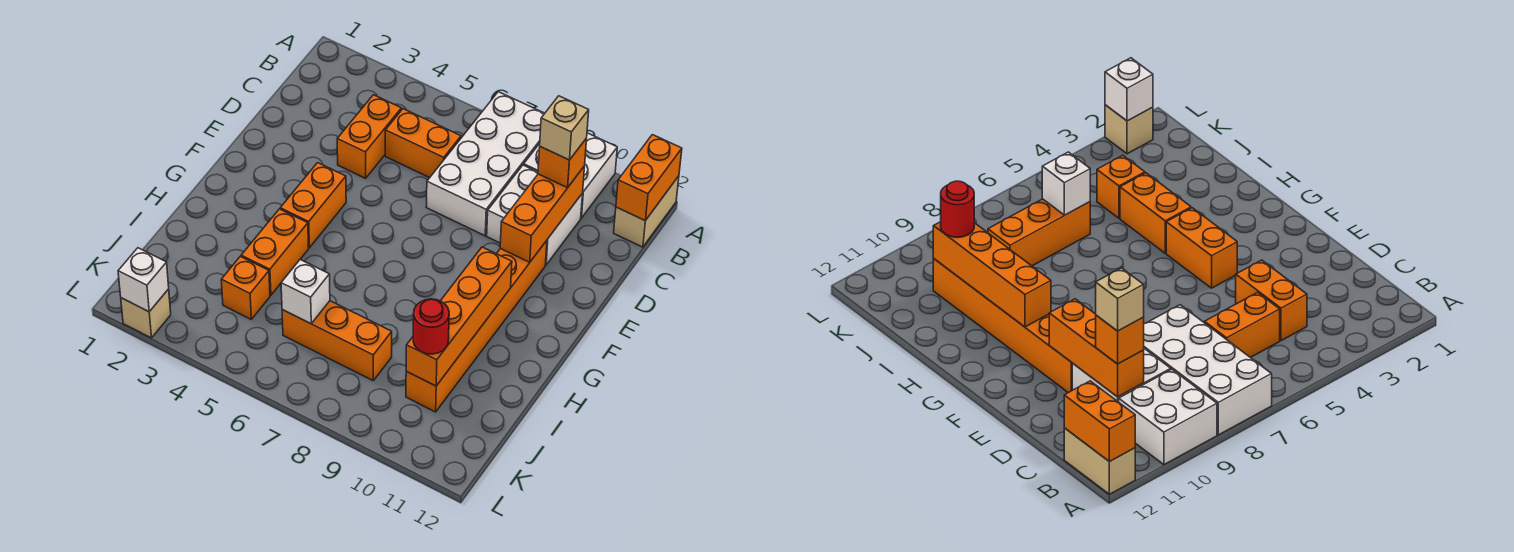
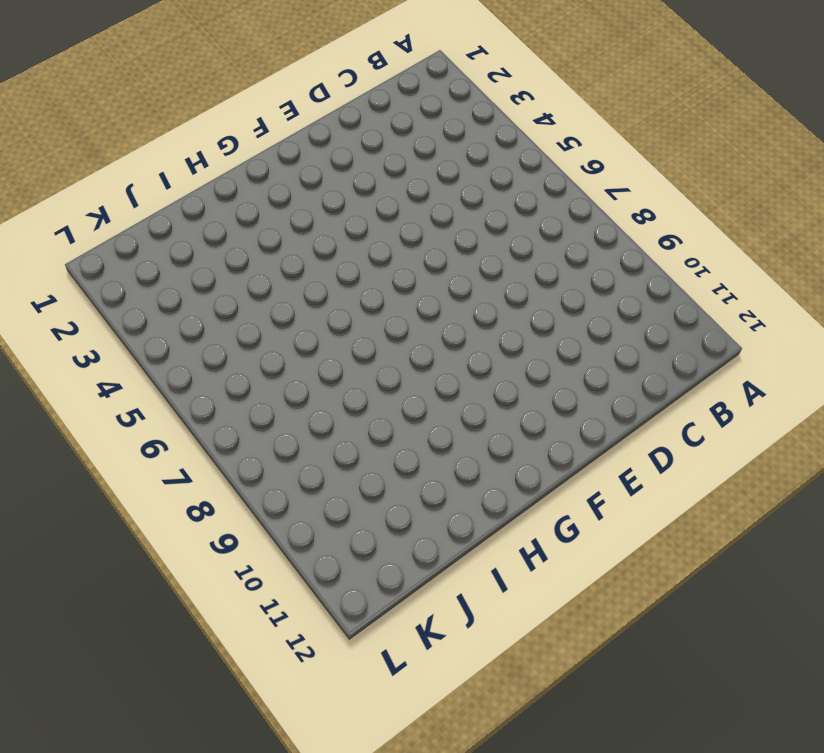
none -> white brick A7:D8 level 1
none -> white brick A9:B10 level 1
none -> tan brick A12:B12 level 1

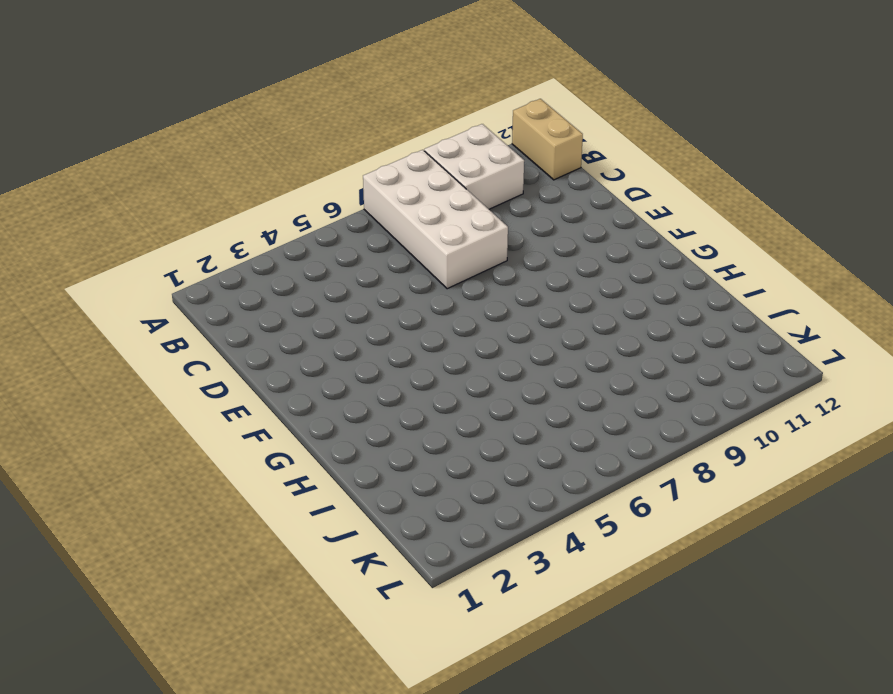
none -> orange brick C4:D4 level 1
none -> orange brick C5:C6 level 1
none -> white brick C9:D10 level 1

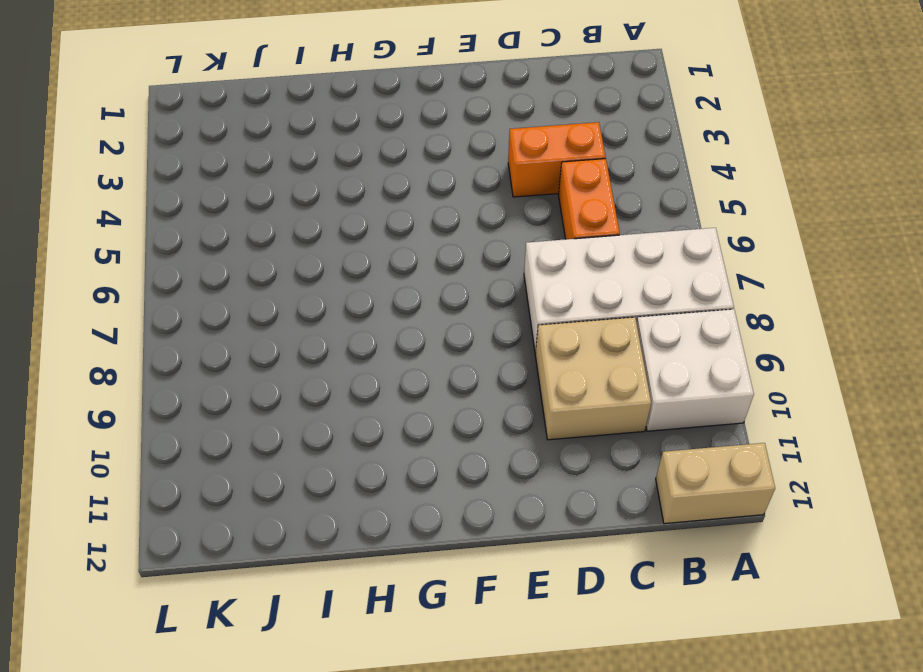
tan brick C9:D10 level 1 -> white brick C9:D10 level 1
none -> orange brick E10:J10 level 1
none -> orange brick F4:G4 level 1
none -> orange brick H4:I4 level 1

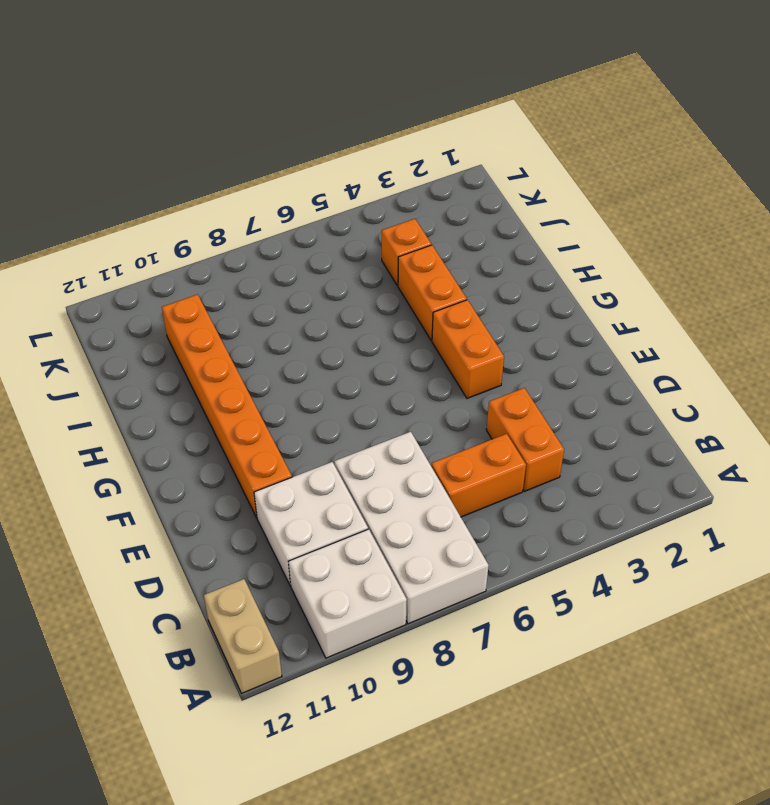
none -> orange brick J6:J8 level 1
none -> tan brick L2 level 1
none -> orange brick A12:B12 level 2

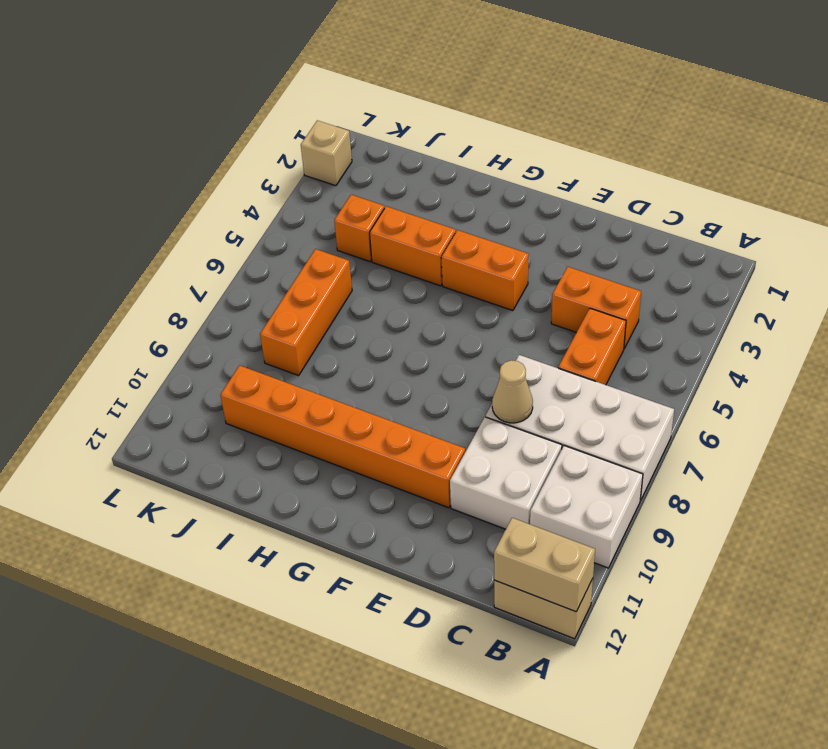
tan brick A12:B12 level 2 -> orange brick A12:B12 level 2
tan cone D8 level 2 -> none
none -> orange brick C10:E10 level 2
none -> orange brick G10:J10 level 2
none -> white brick J6 level 2

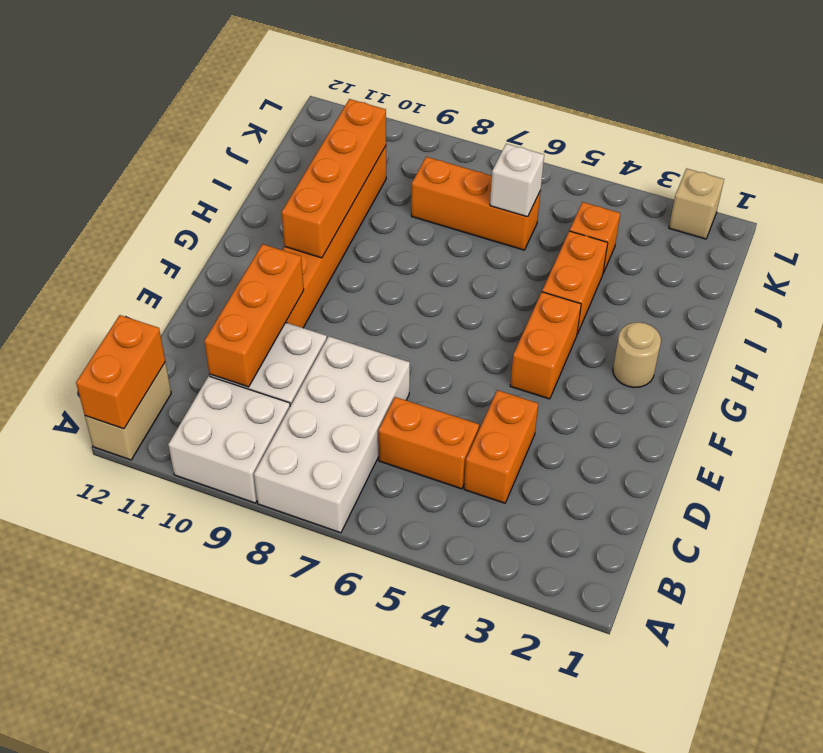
tan round brick G2 level 1 -> none
none -> white brick L2 level 2
none -> orange brick C10 level 3
none -> red round brick J10 level 3

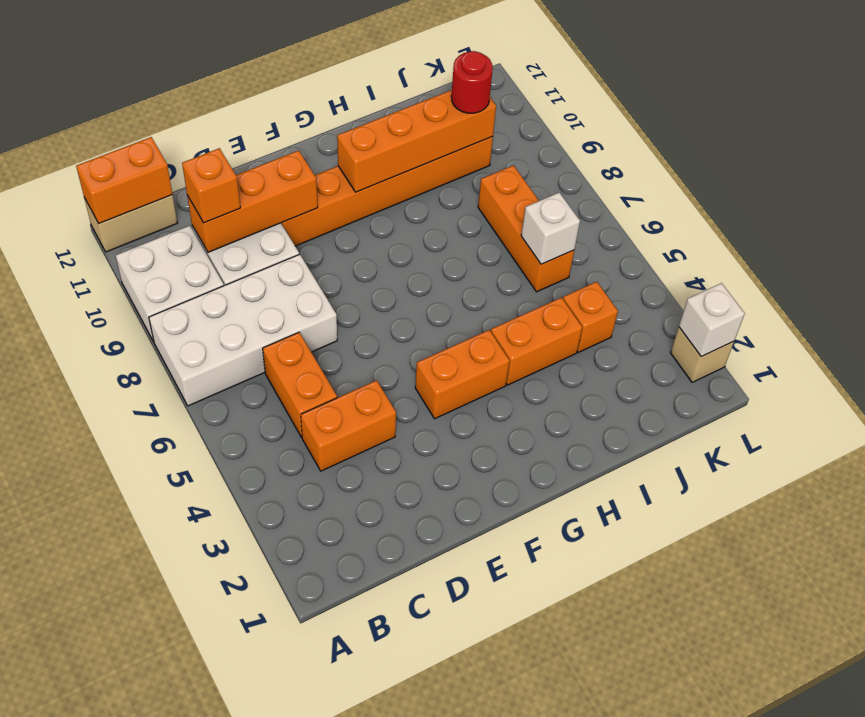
none -> tan brick C10 level 4

